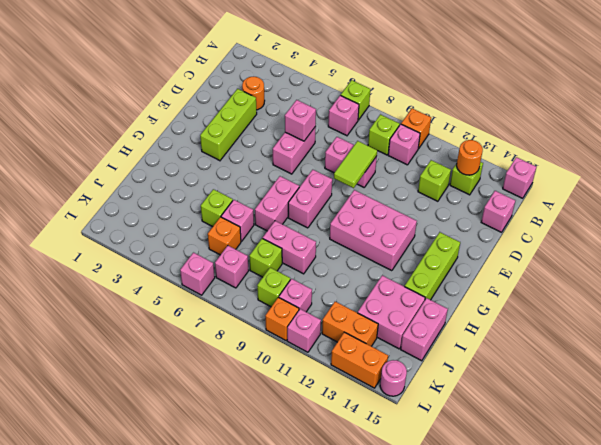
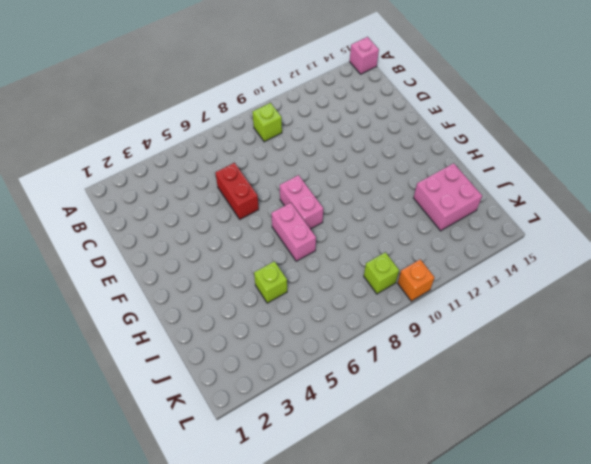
red brick D6:E6 level 1 -> pink brick D6:E6 level 1
none -> lime brick A7 level 1
none -> orange brick A10 level 1
none -> pink brick B7 level 1
none -> pink brick B10 level 1

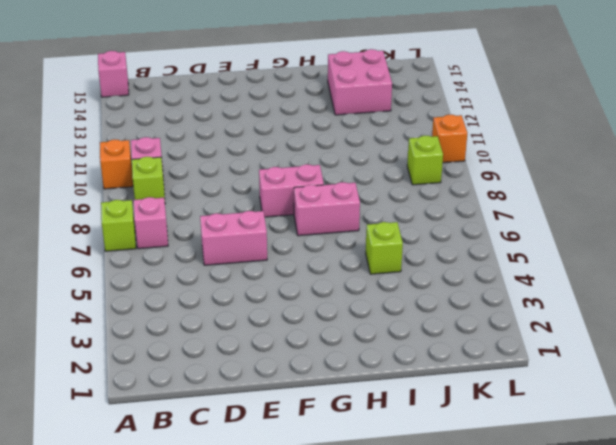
none -> lime brick B13 level 1
none -> orange round brick C3 level 1
none -> lime brick C12 level 1
none -> pink brick C15 level 1

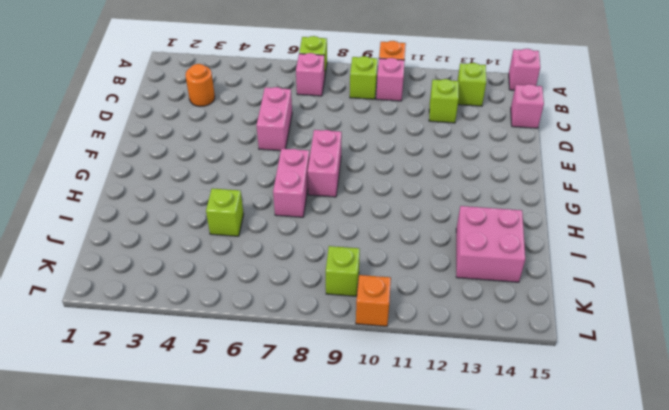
none -> lime brick D3:F3 level 1
none -> pink brick D8:D9 level 1
none -> pink brick F10:G12 level 1
none -> lime brick F14:H14 level 1

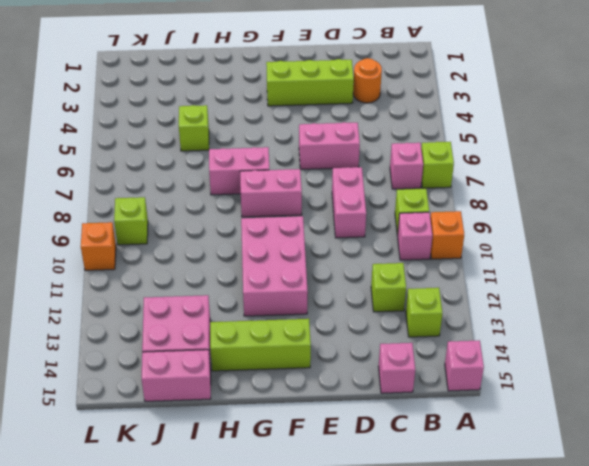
none -> pink brick I6 level 1
none -> pink brick I8:I9 level 1
none -> orange brick J6 level 1
none -> lime brick J8 level 1

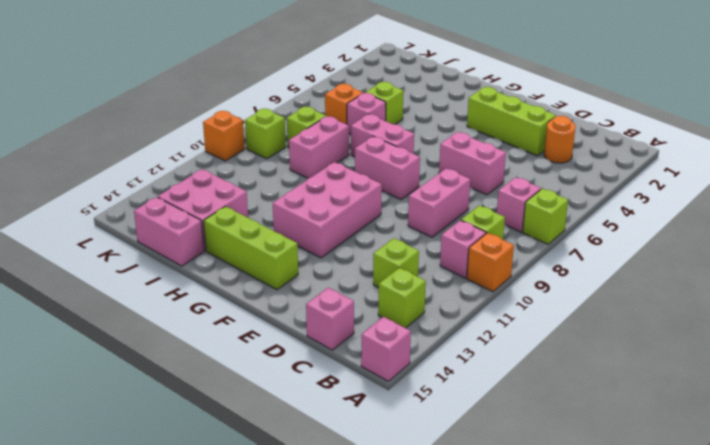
none -> pink brick K7 level 1
none -> pink brick K10 level 1
none -> orange brick K12:K13 level 1
none -> pink brick L6 level 1

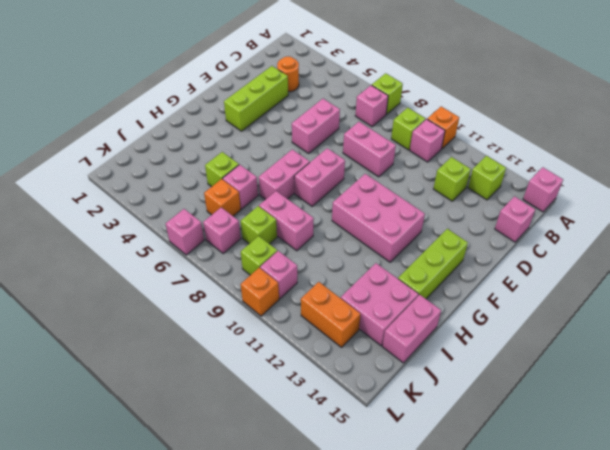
none -> pink brick L11 level 1
none -> orange brick L13:L14 level 1
none -> pink round brick L15 level 1
none -> orange round brick B13 level 2

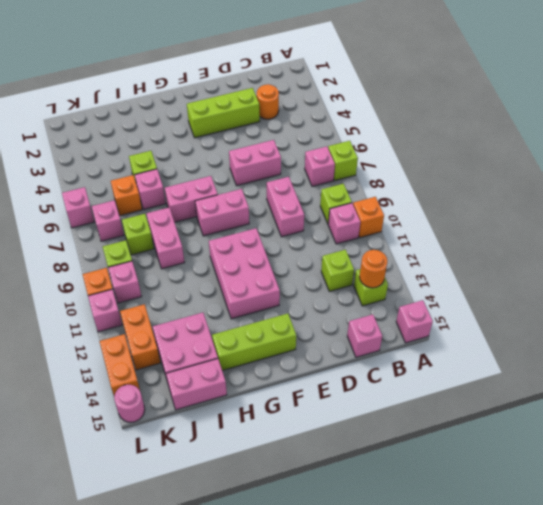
none -> pink brick D6 level 2
none -> lime tile D9:E9 level 2

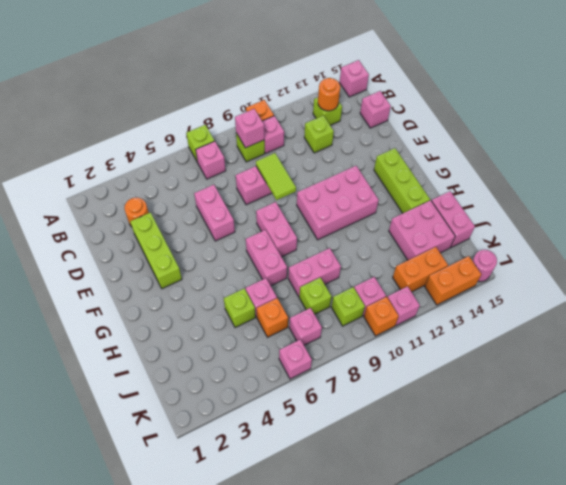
pink brick B9 level 2 -> pink brick D6 level 2

